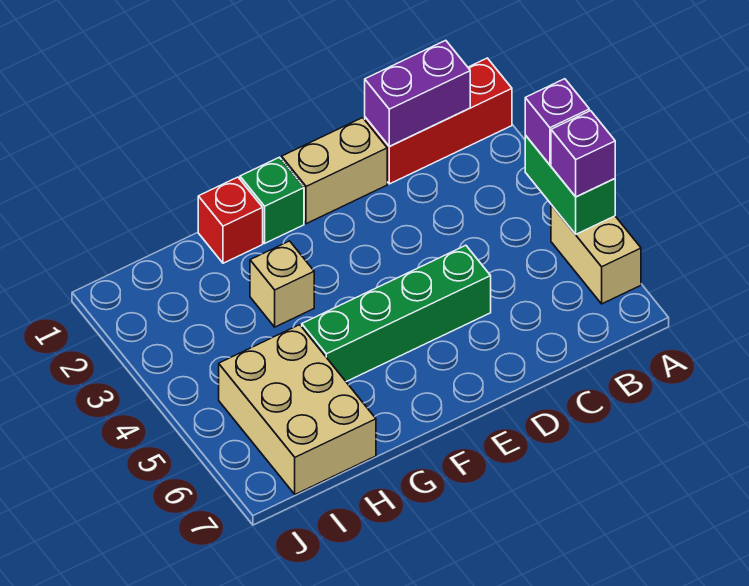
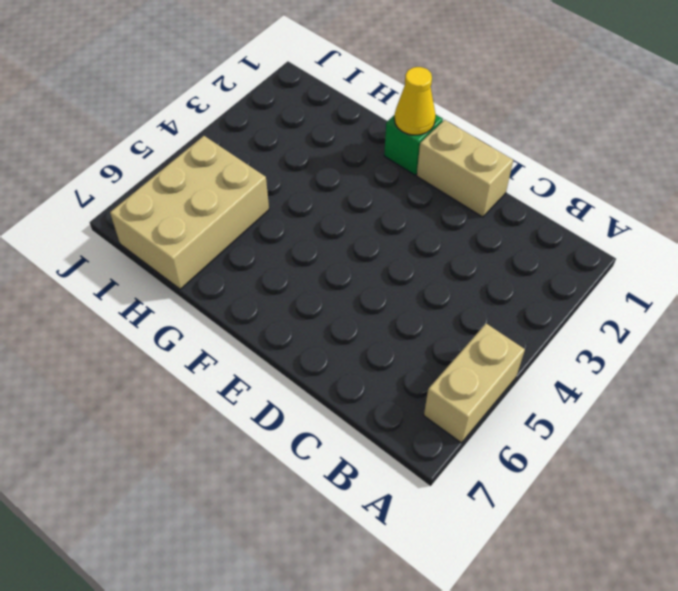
yellow cone F1 level 2 -> none
none -> red brick A1:C1 level 1
none -> green brick D5:G5 level 1
none -> red brick G1 level 1

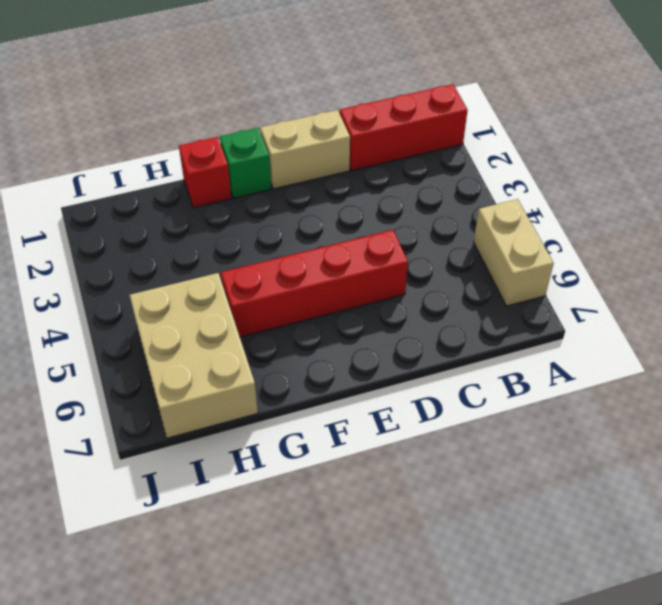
red brick D5:G5 level 1 -> green brick D5:G5 level 1
none -> tan brick G3 level 1
none -> green brick A4:A5 level 2
none -> purple brick B1:C1 level 2

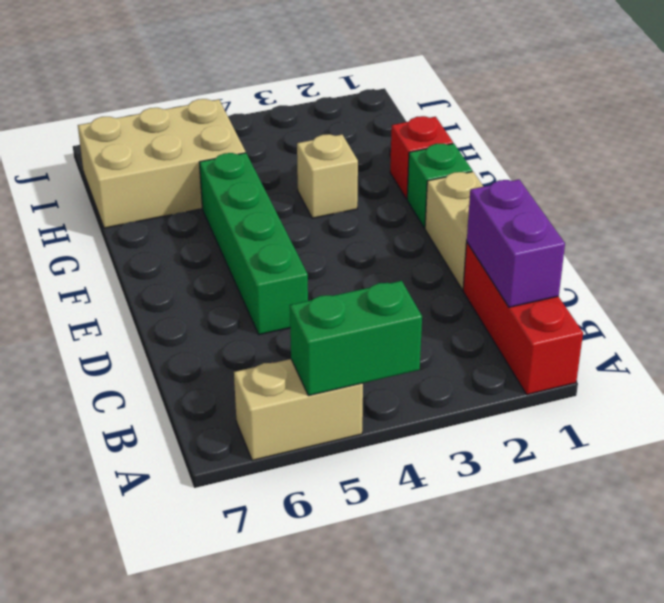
none -> purple brick A4 level 3
none -> purple brick A5 level 3

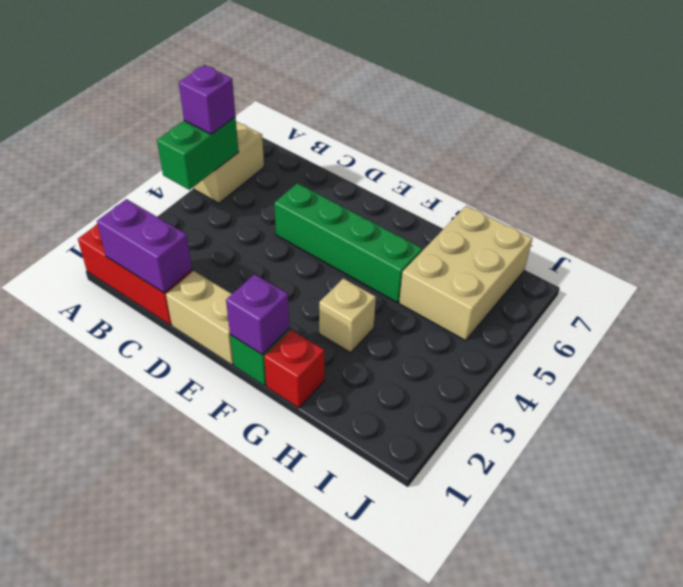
purple brick F1 level 2 -> purple brick A4 level 3

